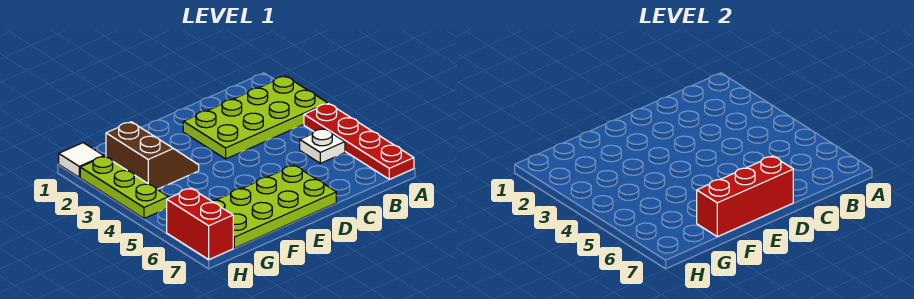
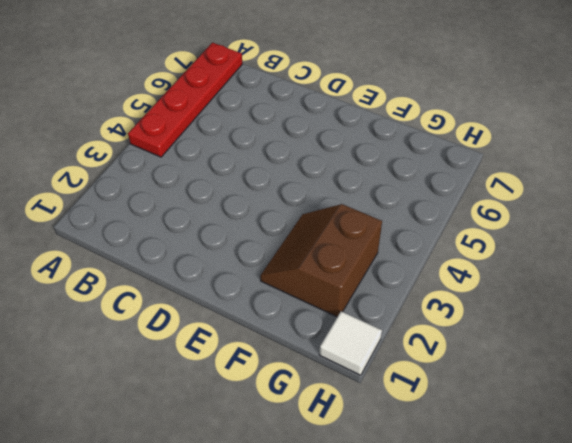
none -> lime plate A2:D3 level 1
none -> white plate B5 level 1

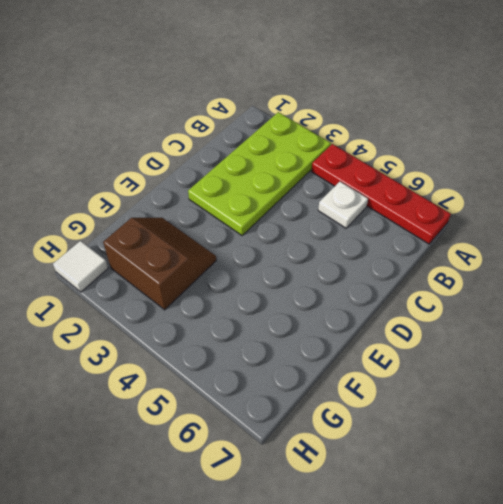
none -> lime plate D6:G7 level 1
none -> lime plate H2:H4 level 1

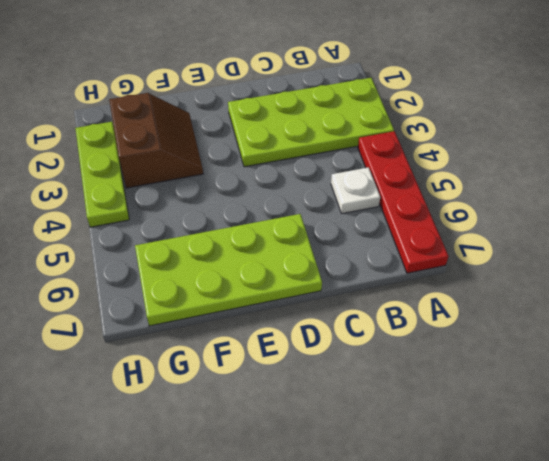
none -> white tile H1 level 1
none -> red brick H6:H7 level 1

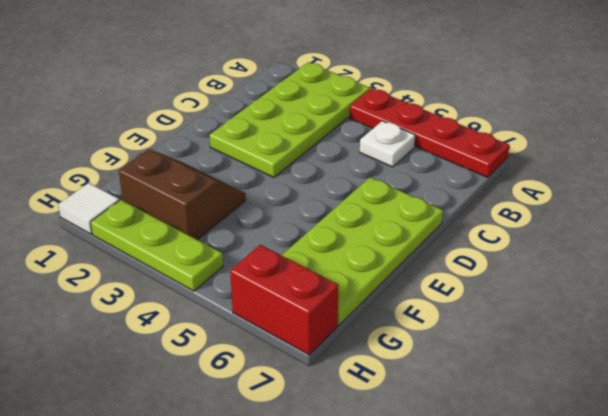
none -> red brick D7:F7 level 2

